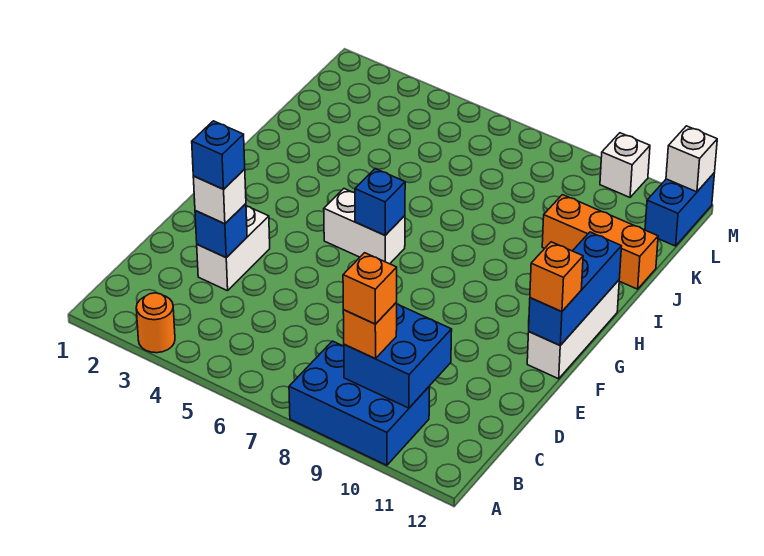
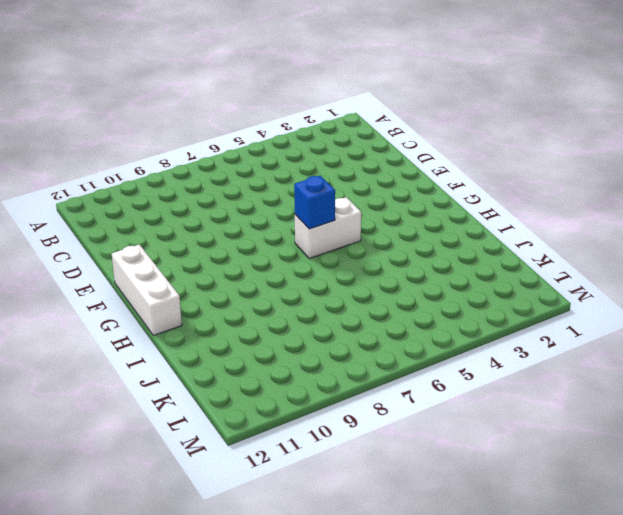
none -> orange round brick A3 level 1
none -> blue brick A8:B10 level 1
none -> white brick D3:E3 level 1

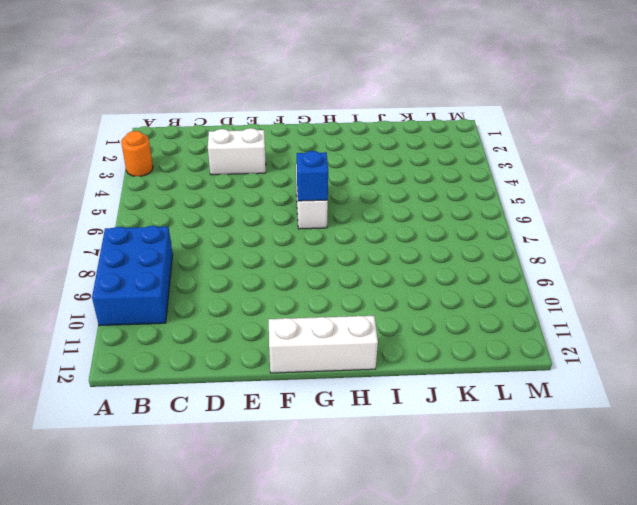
none -> orange brick J10:J12 level 1
none -> blue brick L12:M12 level 1
none -> white brick M10 level 1

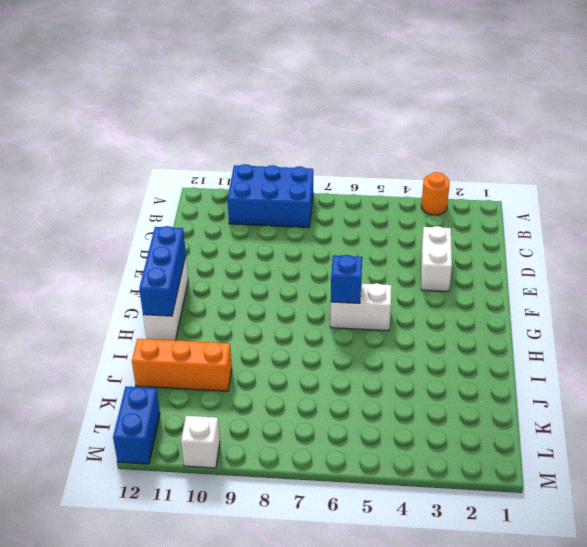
none -> blue brick B9:C10 level 2
none -> blue brick D3 level 2
none -> white brick M12 level 2

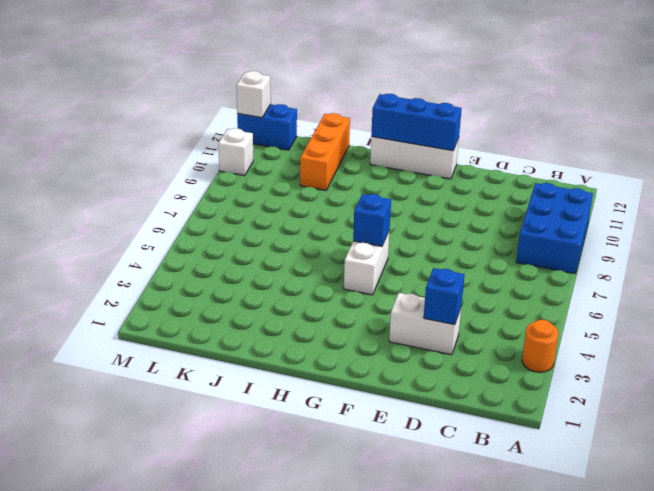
none -> blue brick B9:C10 level 2
none -> orange brick B9 level 3
none -> white brick D3 level 3

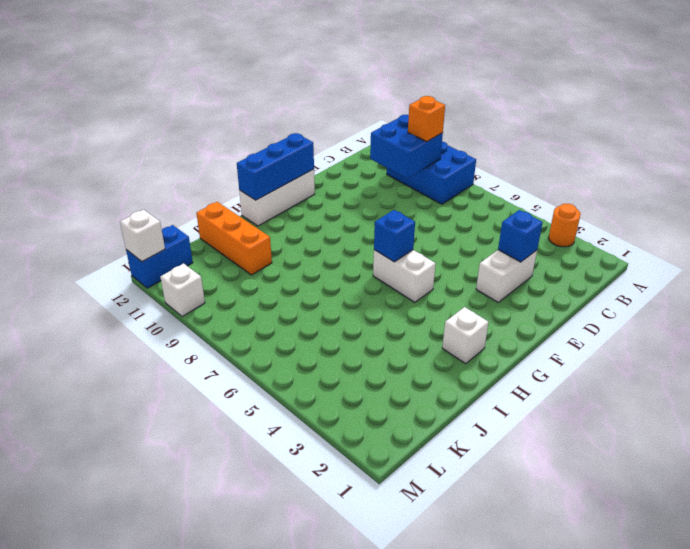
white brick H2 level 1 -> white brick D3 level 3
none -> orange brick F12 level 3
none -> orange brick B9 level 4
none -> blue brick D3 level 4

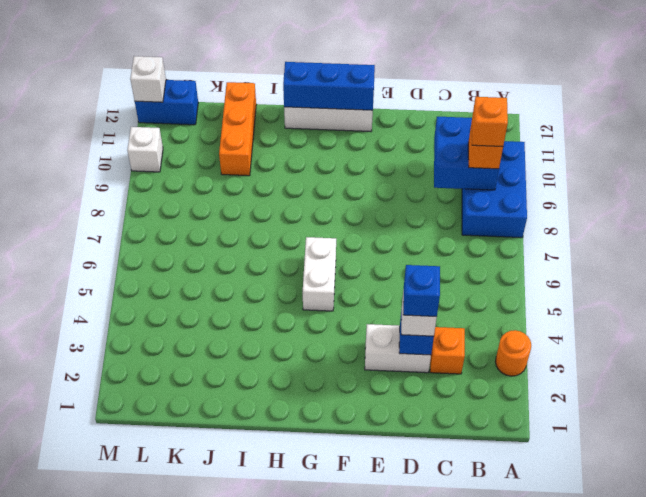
orange brick C3 level 1 -> orange brick F12 level 3
none -> blue brick G6 level 2

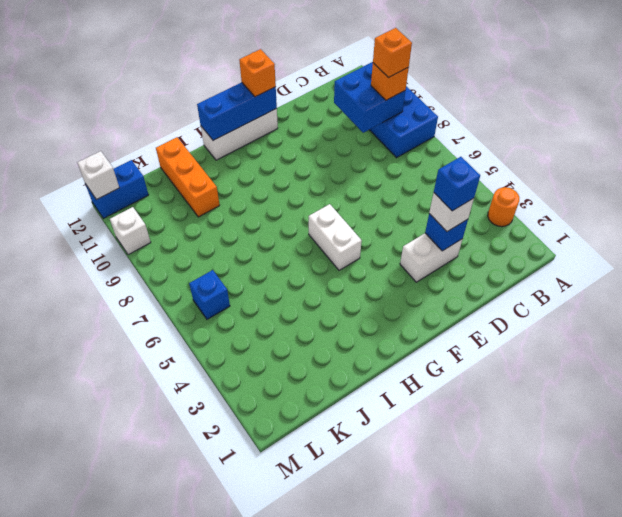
blue brick L6 level 1 -> blue brick G6 level 2

